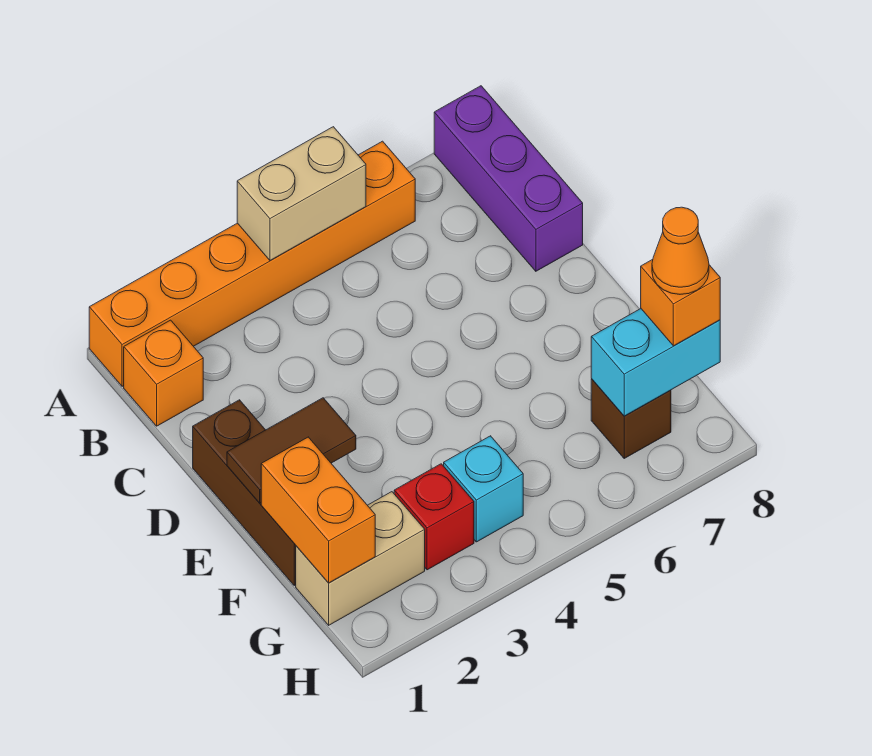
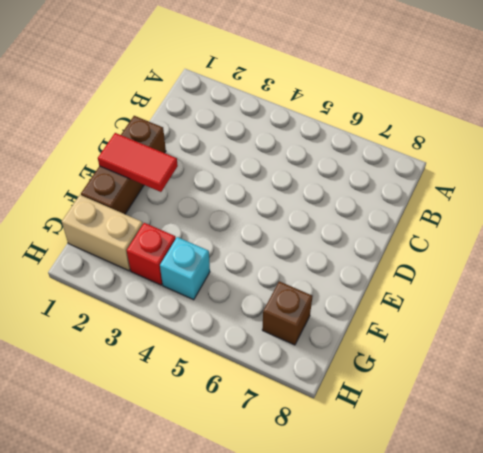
red tile E1:E2 level 2 -> brown tile E1:E2 level 2
none -> orange brick A1:A6 level 1
none -> purple brick A8:C8 level 1
none -> orange brick B1 level 1

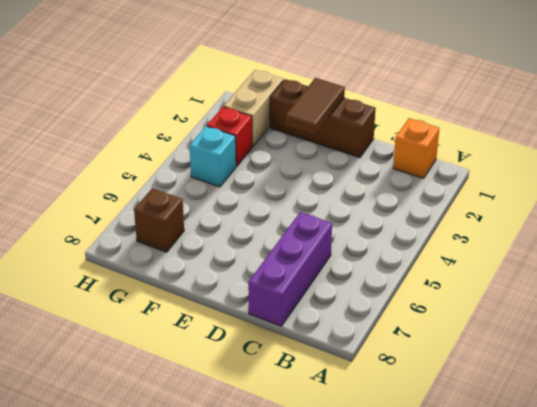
purple brick C6:C8 level 1 -> purple brick A8:C8 level 1
none -> orange brick A1:A6 level 1
none -> tan brick A4:A5 level 2
none -> orange brick F1:G1 level 2

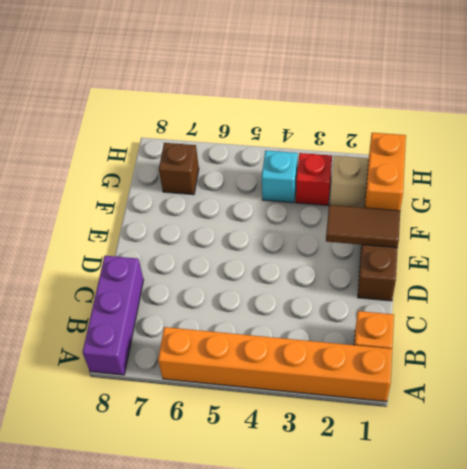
none -> tan brick A4:A5 level 2
none -> cyan brick G7:G8 level 2
none -> orange brick G8 level 3

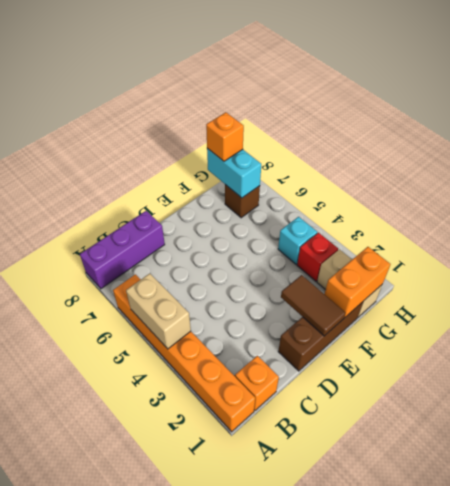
none -> orange cone G8 level 4

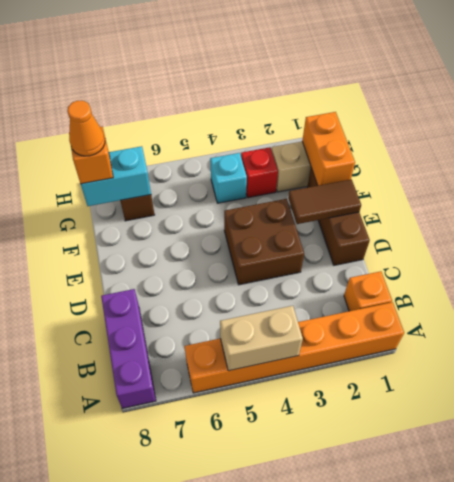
brown brick D3:E4 level 1 -> none

